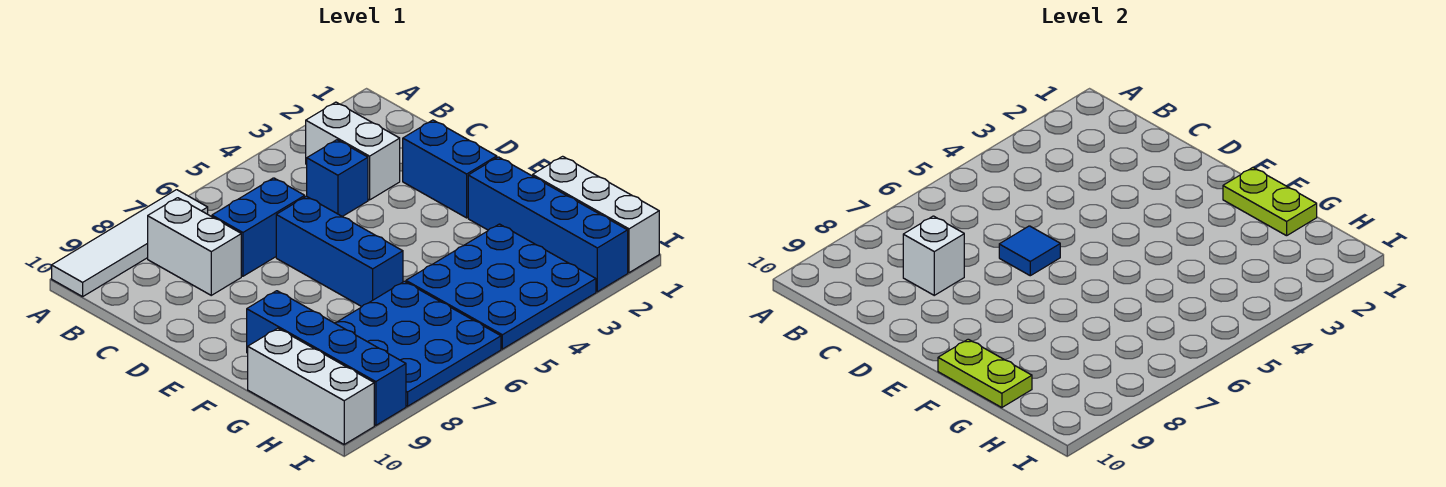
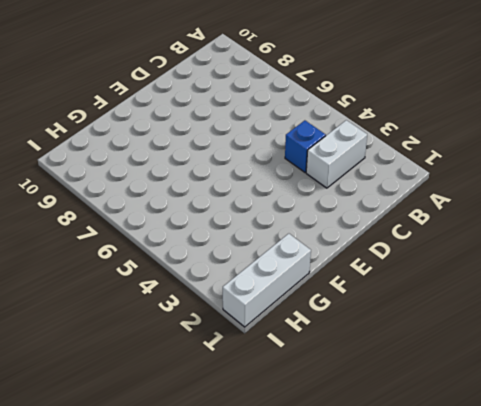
none -> white tile A7:A10 level 1
none -> white brick B8:C8 level 1
none -> blue brick C6:C7 level 1

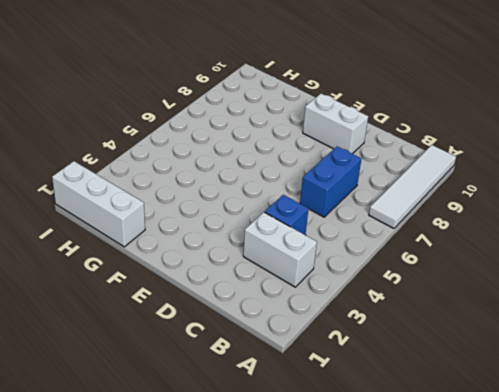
white brick D9:E9 level 1 -> white brick B8:C8 level 1
none -> blue brick D2:E2 level 1
none -> blue brick D6:F6 level 1
none -> blue brick F2:I2 level 1

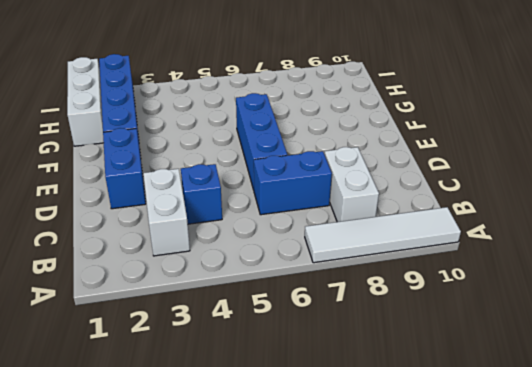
none -> blue brick F9:I9 level 1
none -> blue plate G3:I5 level 1
none -> blue plate G6:I8 level 1

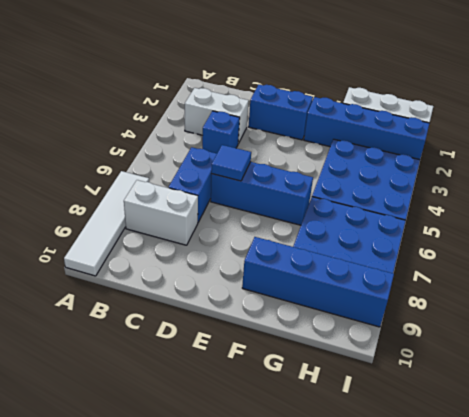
none -> white brick G10:I10 level 1
none -> white brick C8 level 2
none -> lime plate F1:G1 level 2

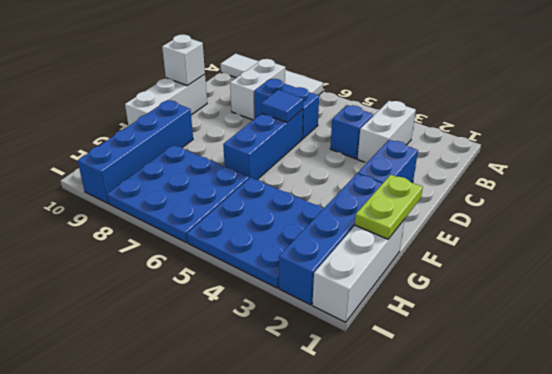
white brick D10:F10 level 1 -> white brick G10:I10 level 1
white brick D10 level 2 -> white brick C8 level 2
none -> lime plate F10:G10 level 2

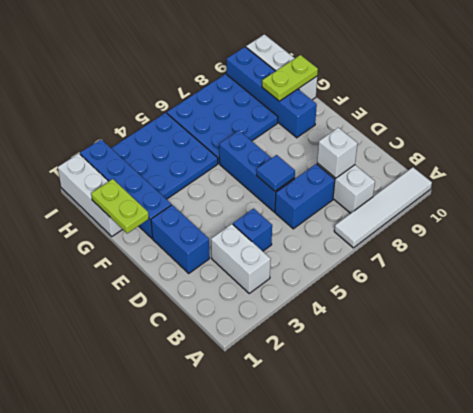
lime plate G9:G10 level 2 -> lime plate F10:G10 level 2

